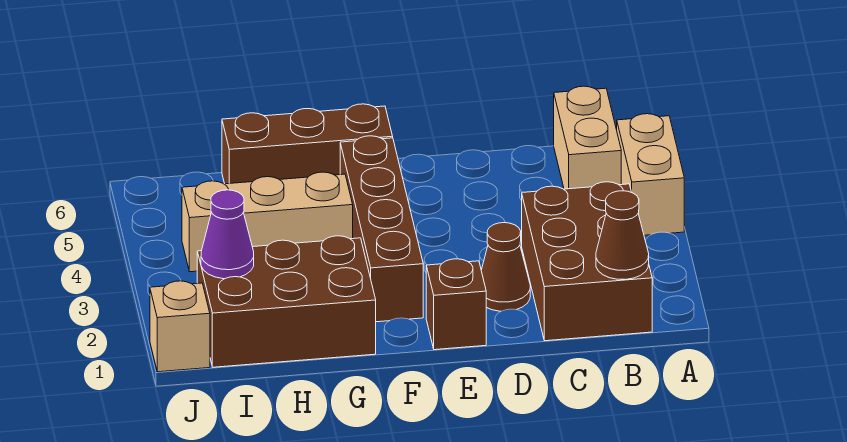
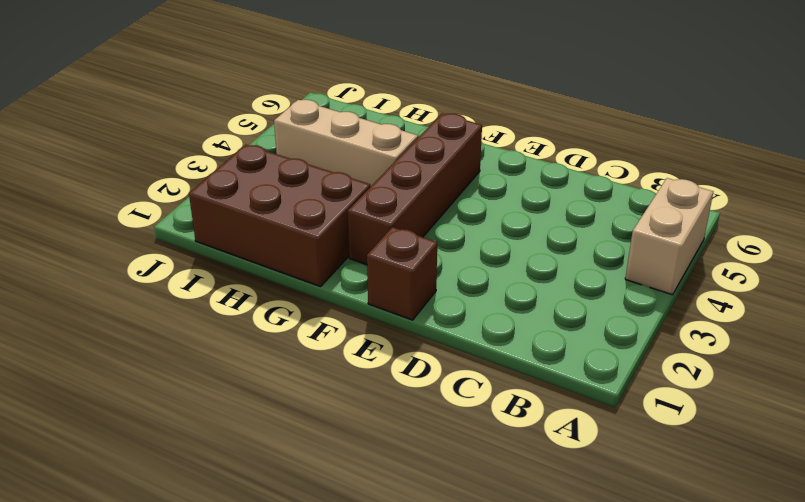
none -> brown brick B1:C3 level 1
none -> tan brick B5:B6 level 1
none -> brown cone D2 level 1

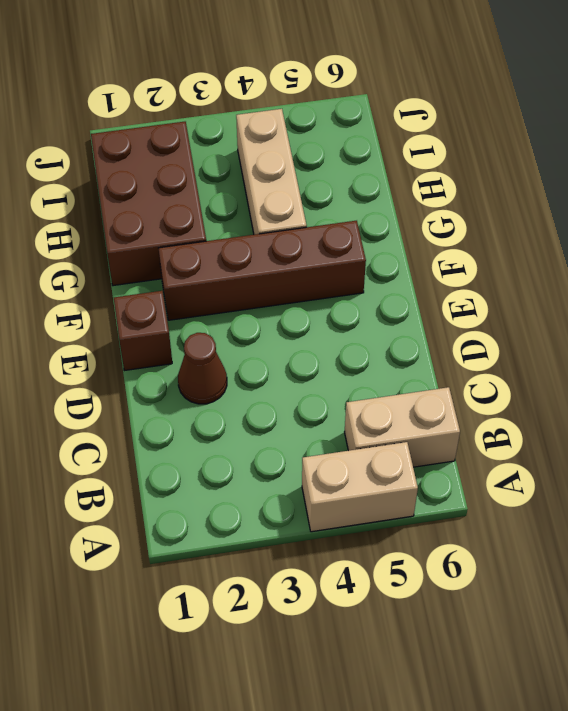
none -> brown brick B1:C3 level 1
none -> brown brick F6:H6 level 1
none -> tan brick J1 level 1

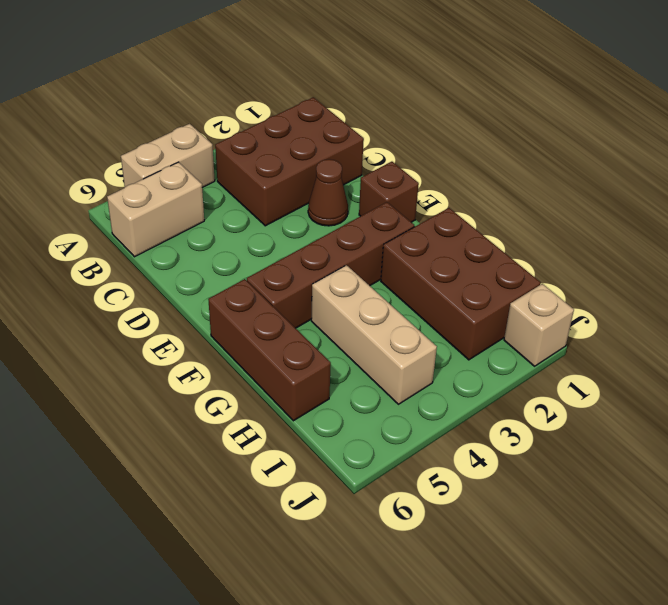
none -> brown cone B1 level 2
none -> purple cone I2 level 2

